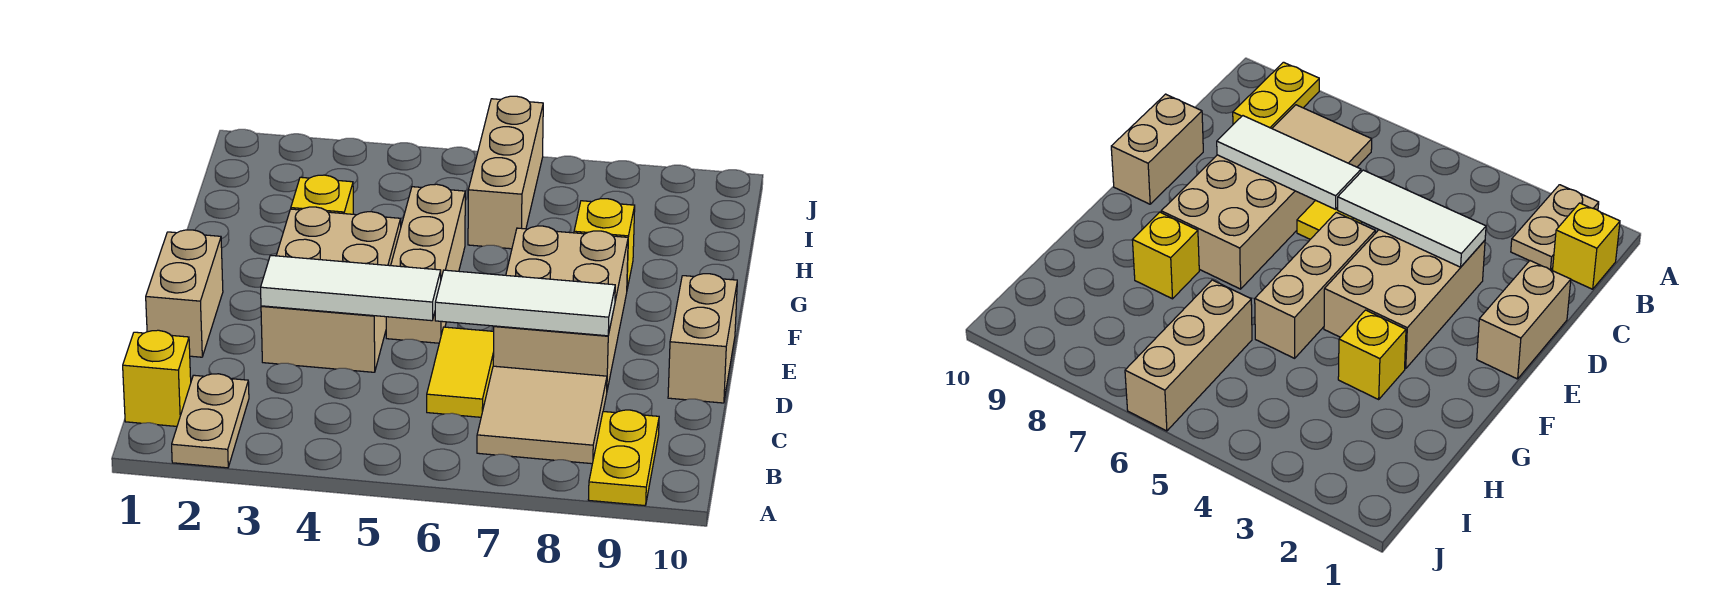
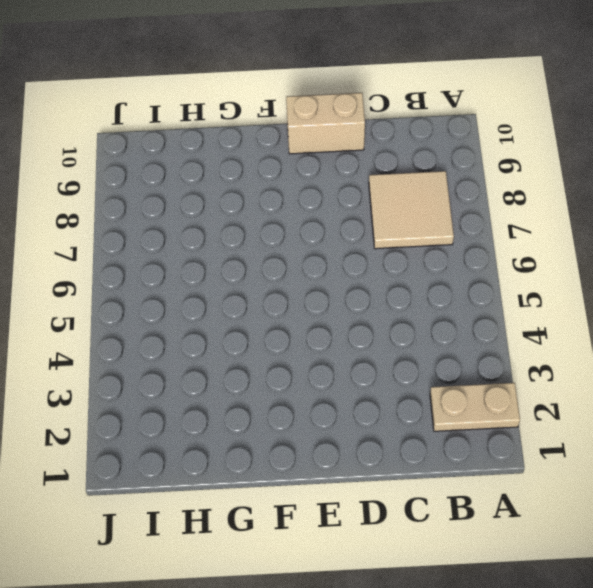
none -> yellow plate A9:B9 level 1
none -> yellow brick B1 level 1
none -> yellow tile C6:D6 level 1

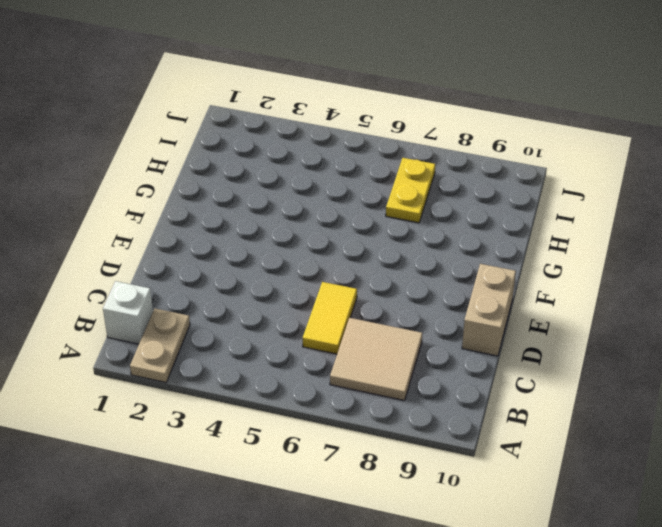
white brick B1 level 1 -> yellow brick B1 level 1
yellow plate H7:I7 level 1 -> yellow plate A9:B9 level 1
none -> tan brick D1:E1 level 1
none -> tan brick D3:F4 level 1
none -> tan brick D7:F8 level 1

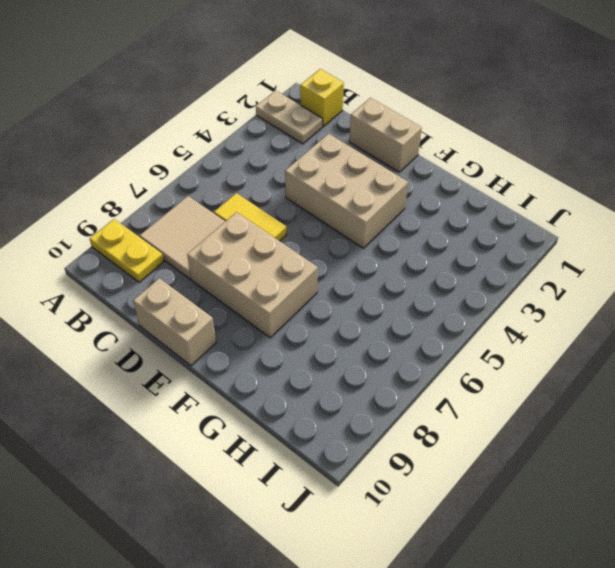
none -> tan brick E5:G5 level 1
none -> yellow brick G3 level 1
none -> yellow brick G8 level 1

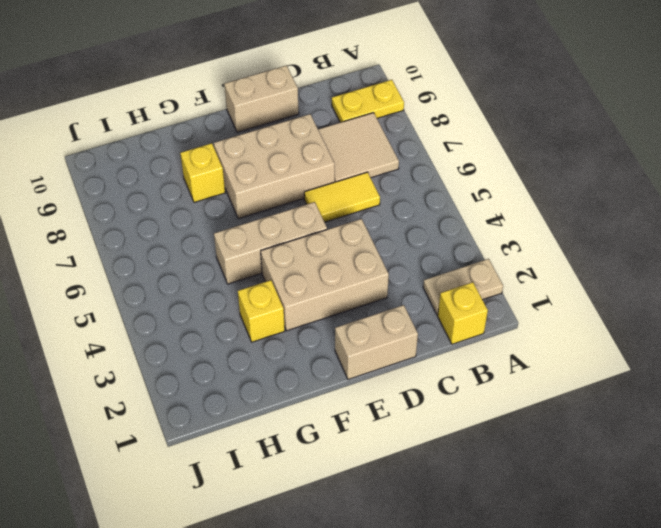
none -> tan brick H6:J6 level 1
none -> white tile D3:D5 level 2
none -> white tile D6:D8 level 2

